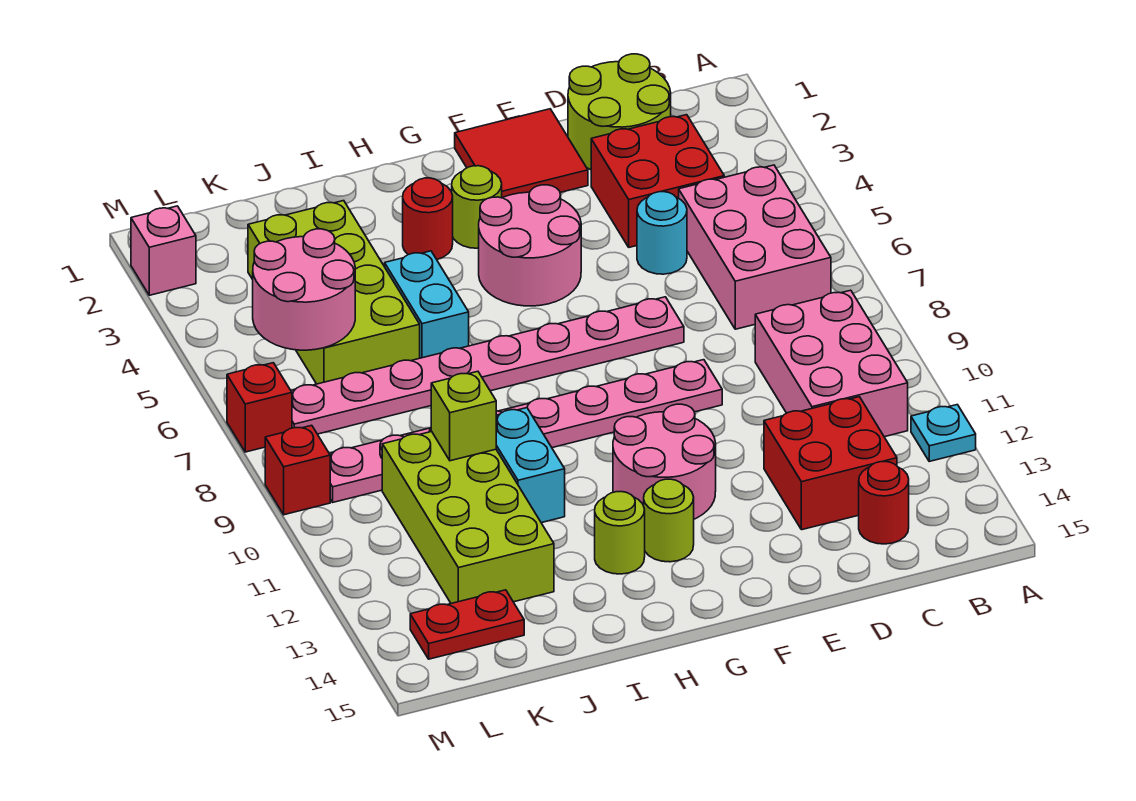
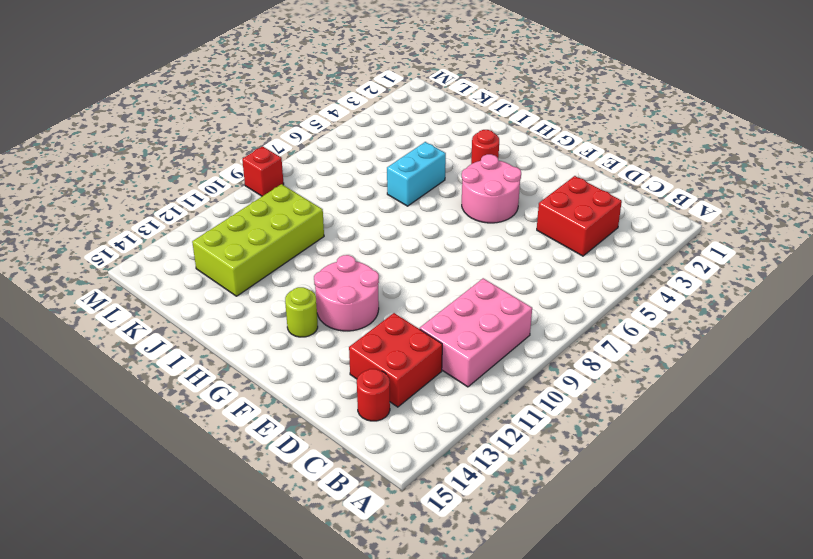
none -> cyan plate A12 level 1
none -> pink brick B5:C7 level 1
none -> lime round brick C1:D2 level 1

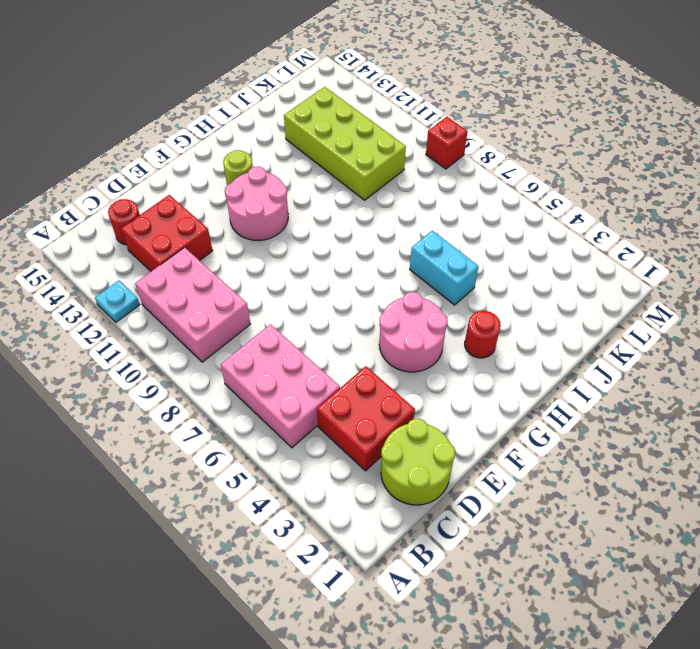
none -> cyan round brick D5 level 1
none -> red tile E1:F2 level 1
none -> pink plate E7:L7 level 1

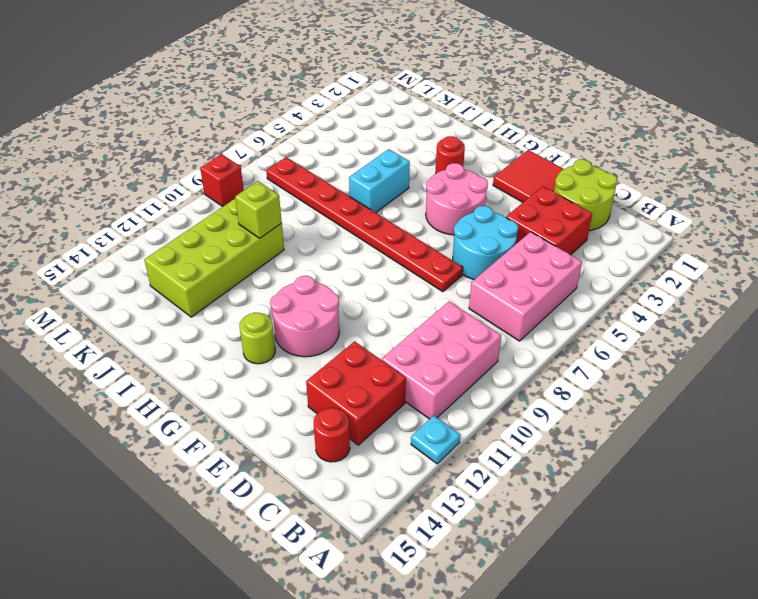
cyan round brick D5:E6 level 1 -> cyan round brick D5 level 1
red plate E7:L7 level 1 -> pink plate E7:L7 level 1
none -> pink plate E9:L9 level 1
none -> lime round brick G3 level 1
none -> lime round brick H13 level 1

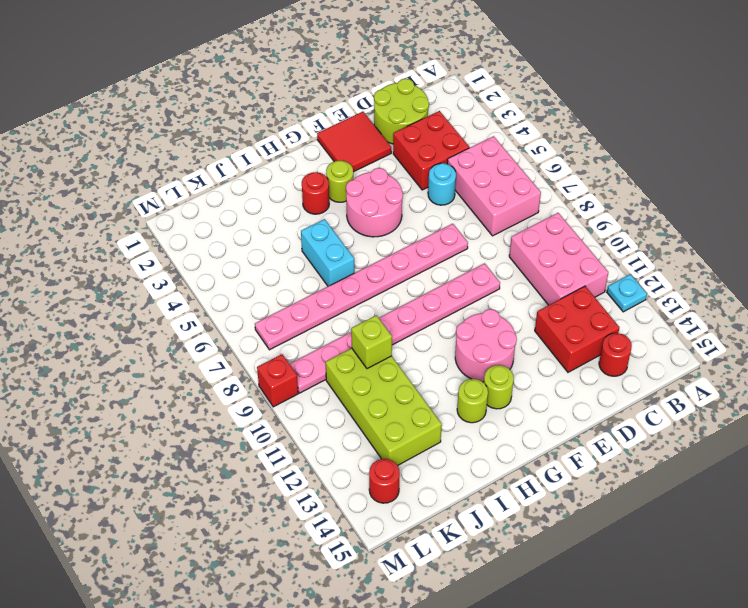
red round brick L14 level 1 -> red plate K14:L14 level 1
none -> cyan brick I10:I11 level 1
none -> lime brick J3:K6 level 1
none -> pink brick M2 level 1

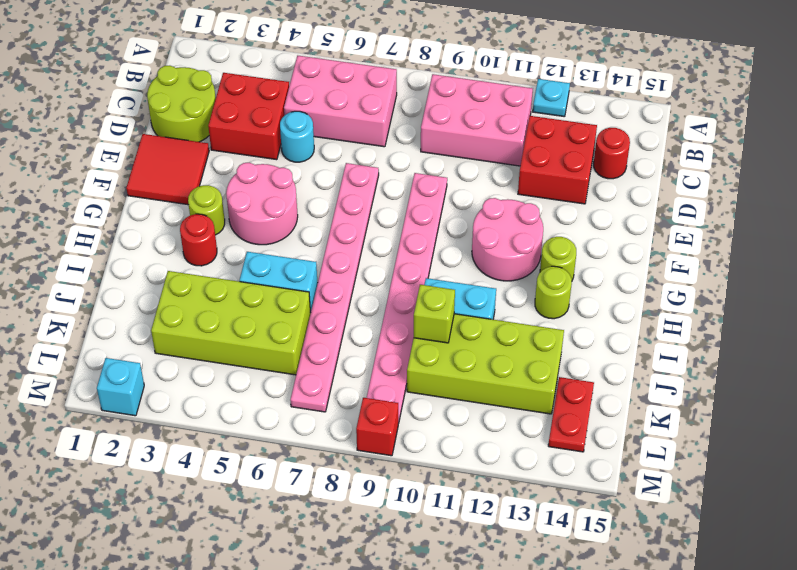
cyan brick M2 level 1 -> pink brick M2 level 1
none -> red brick M7 level 1
none -> pink round brick K5:L6 level 2

